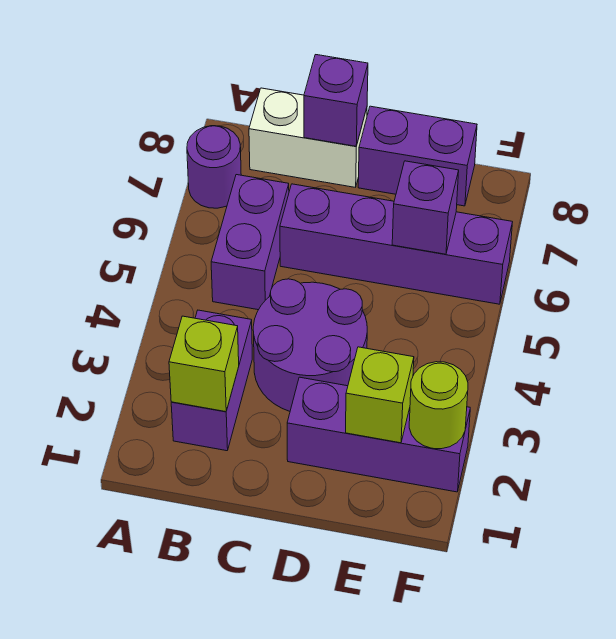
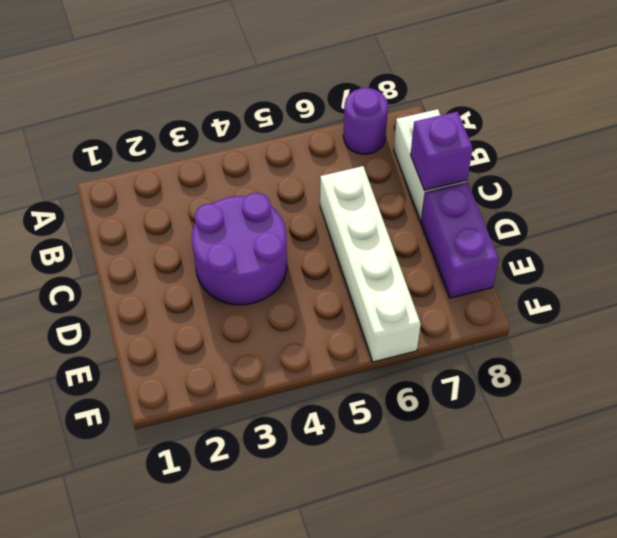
white brick C6:F6 level 1 -> purple brick C6:F6 level 1
none -> purple brick B2:B3 level 1
none -> purple brick B5:B6 level 1
none -> purple brick D2:F2 level 1

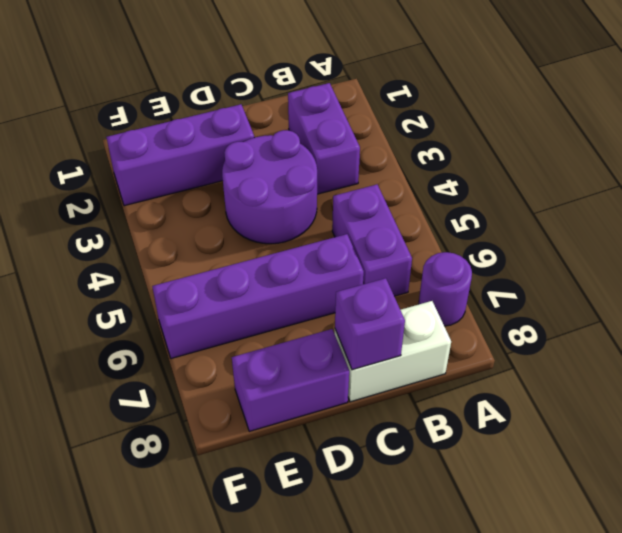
none -> lime brick B2 level 2
none -> lime brick E2 level 2
none -> purple brick E6 level 2

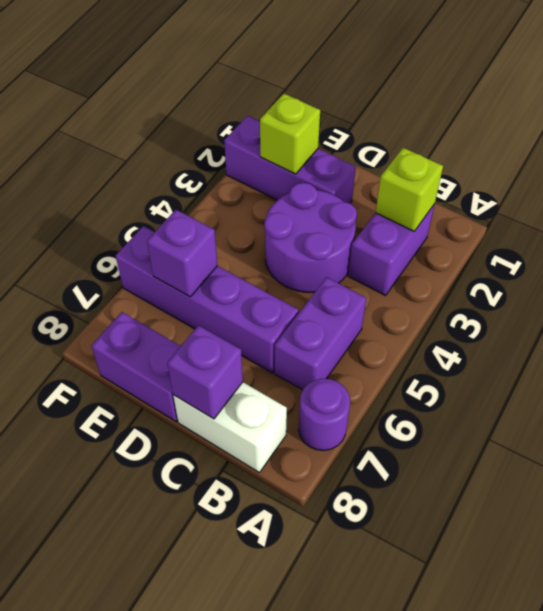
none -> lime round brick F2 level 2

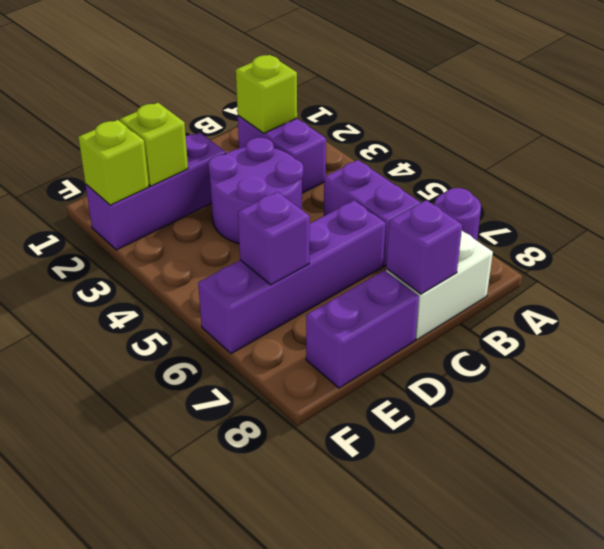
lime brick F2 level 2 -> lime round brick F2 level 2

